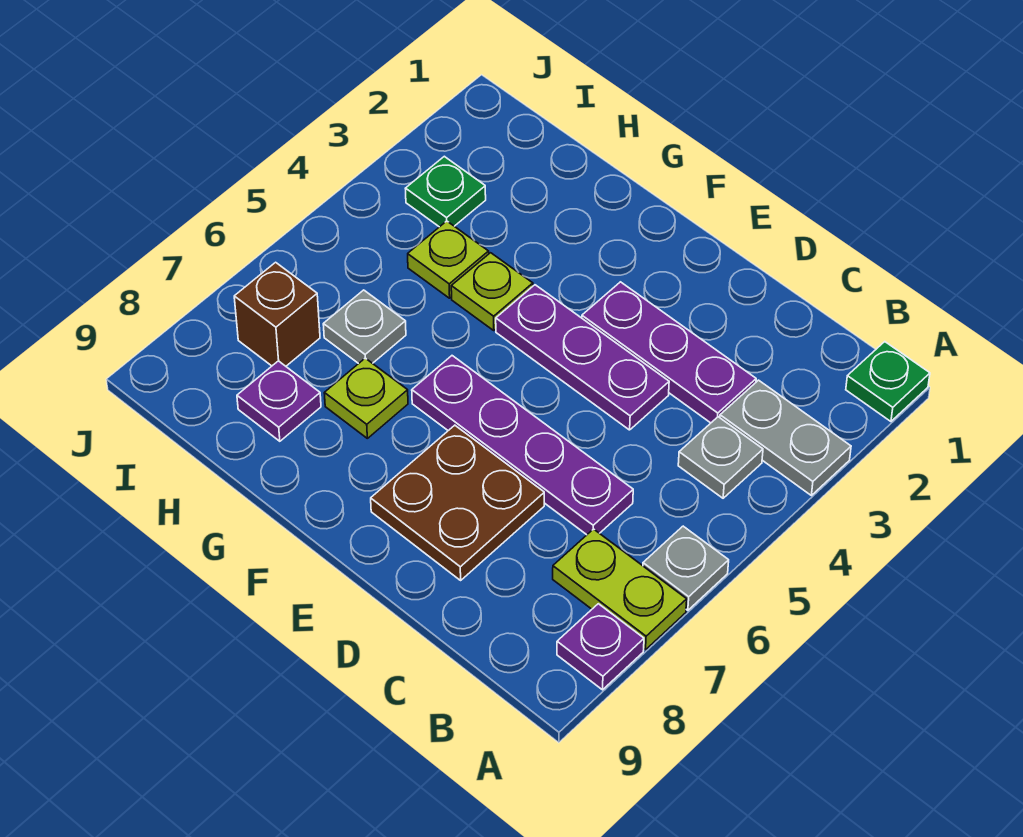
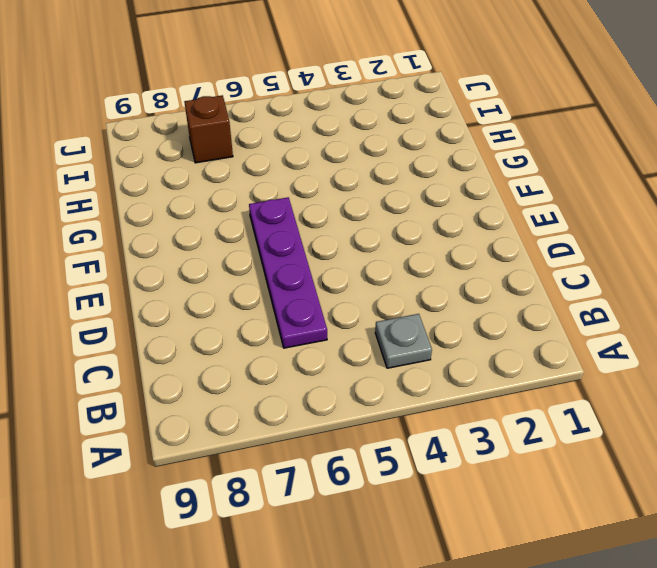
none -> green plate A1 level 1
none -> grey plate A3:B3 level 1
none -> grey plate A6 level 1

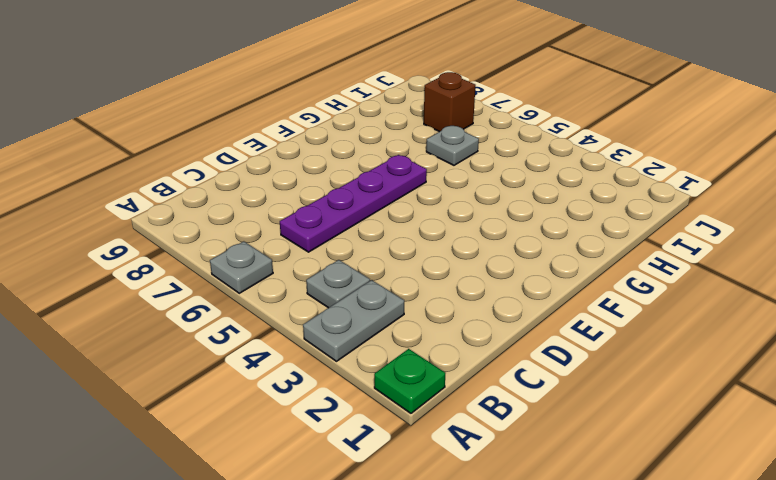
none -> lime plate A7:B7 level 1
none -> purple plate A8 level 1
none -> purple plate C3:E3 level 1

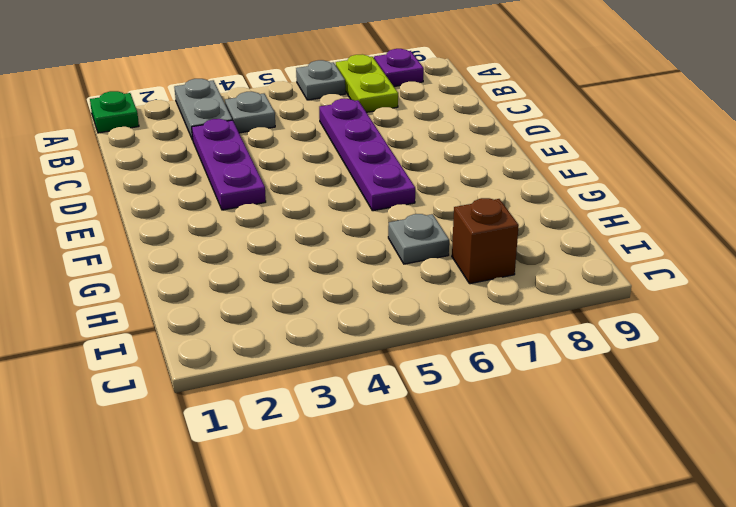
none -> purple plate D4:F4 level 1
none -> brown plate D7:E8 level 1
none -> lime plate G4 level 1

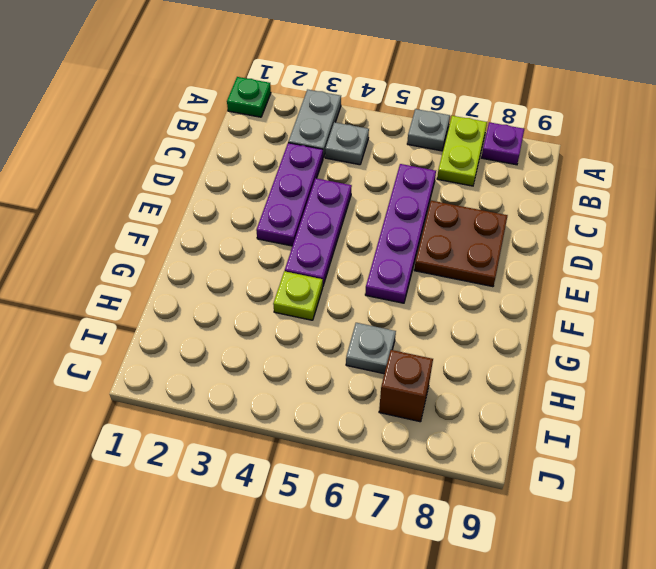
none -> lime plate G7 level 1
none -> lime plate H4 level 1
none -> purple plate H8 level 1

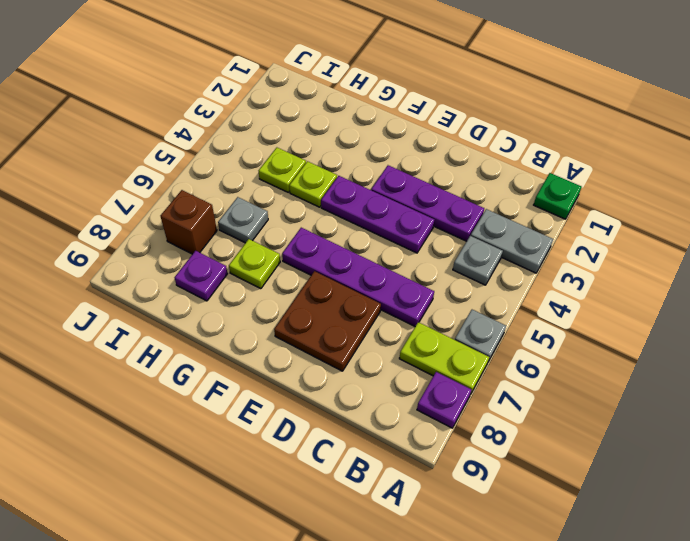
none -> green plate I3 level 1

